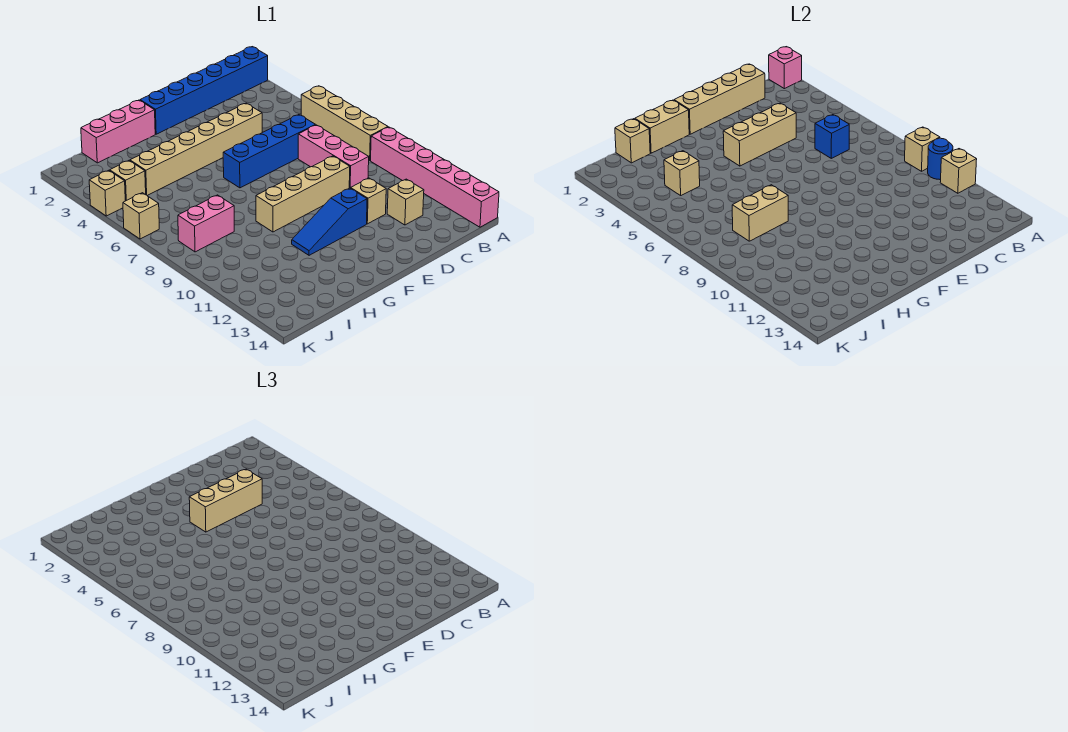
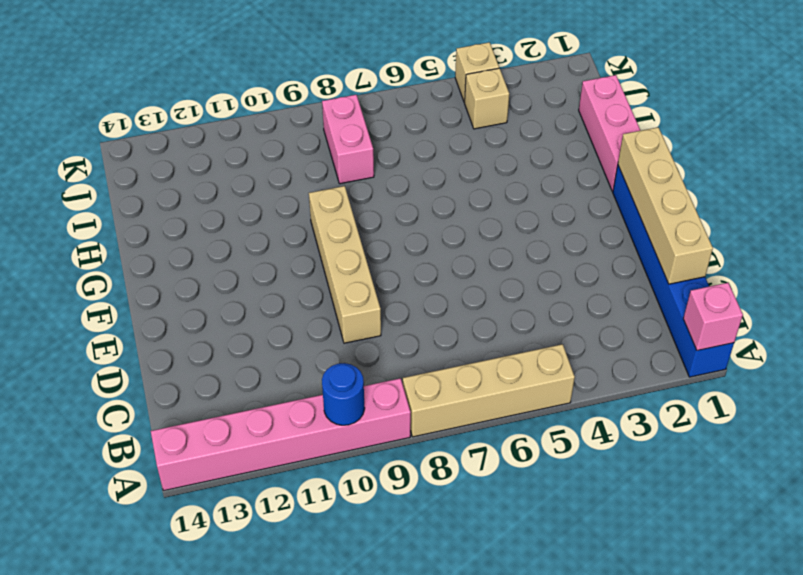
none -> blue brick C6:F6 level 1
none -> pink brick C7:C9 level 1
none -> tan brick C12 level 1

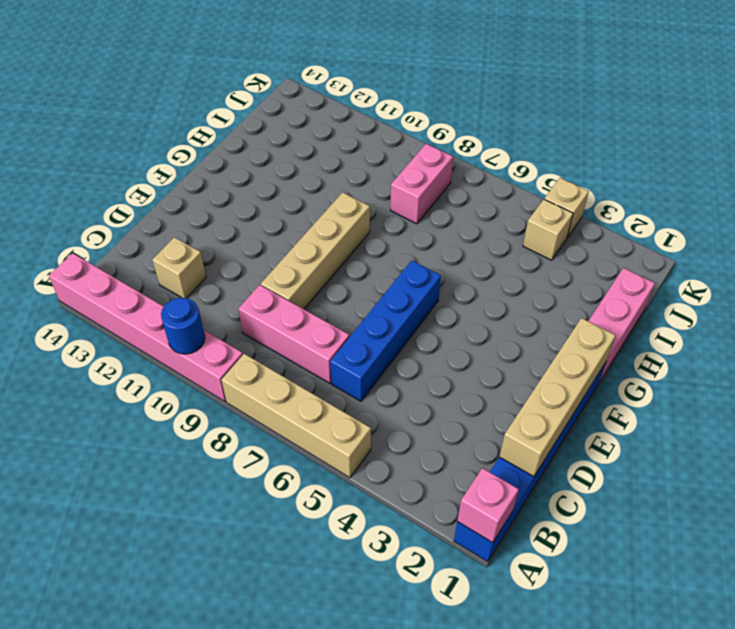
none -> tan brick D4:I4 level 1
none -> tan brick D11 level 1
none -> blue slope E11:G11 level 1 top E

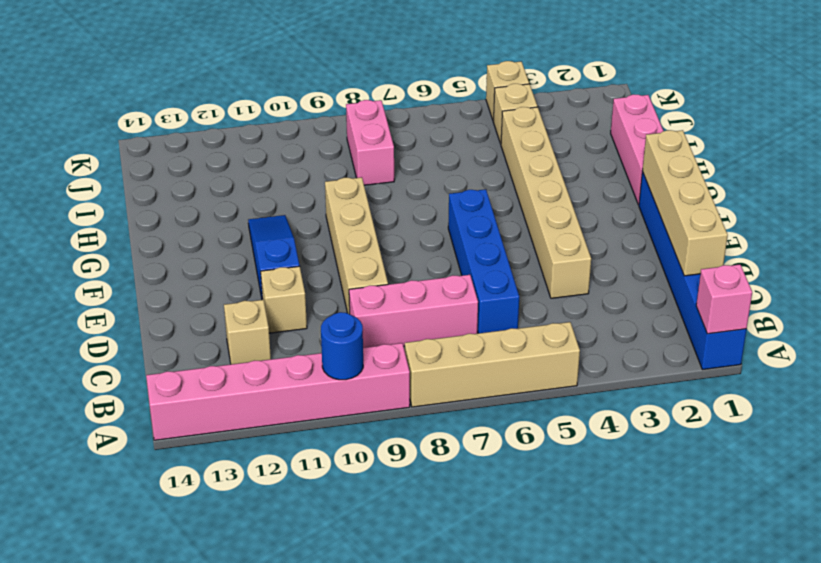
none -> tan brick K6 level 1
none -> tan brick A9 level 2
none -> tan brick A11 level 2

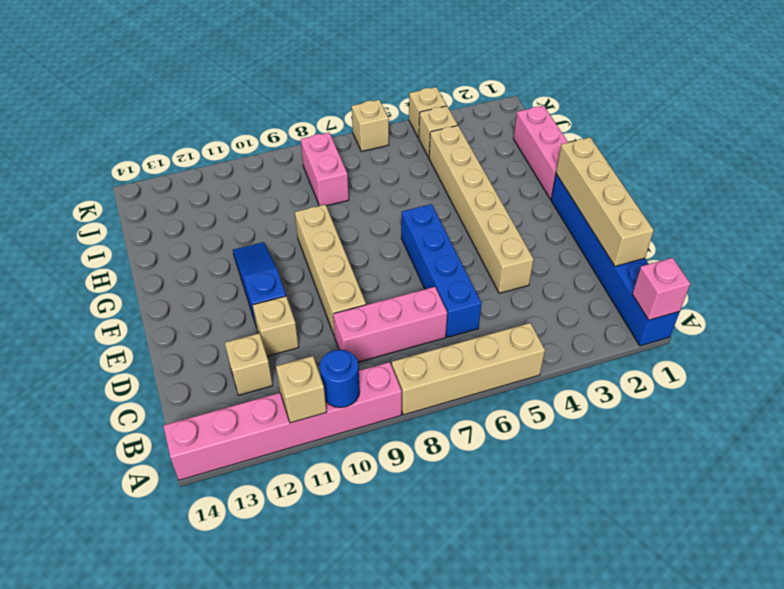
none -> tan brick A9 level 2
none -> blue brick C6 level 2
none -> tan brick D4:F4 level 2

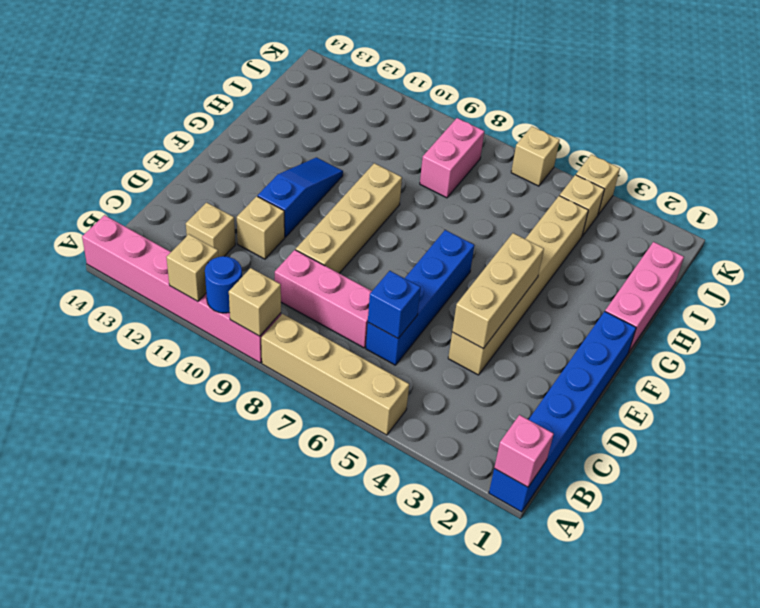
none -> tan brick C1:F1 level 2
none -> tan brick G1:H1 level 2
none -> tan brick H8:I8 level 2

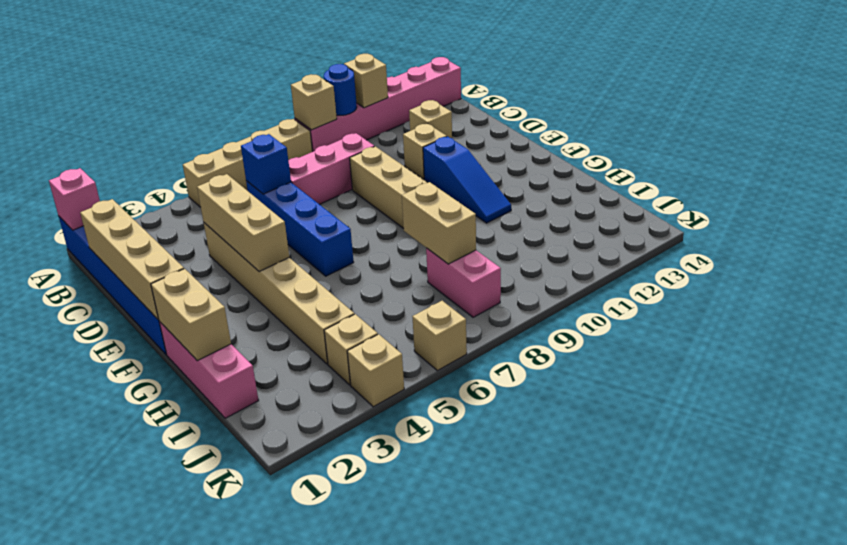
none -> tan brick I1 level 2
none -> tan brick I4 level 2
none -> tan brick D4:F4 level 3

